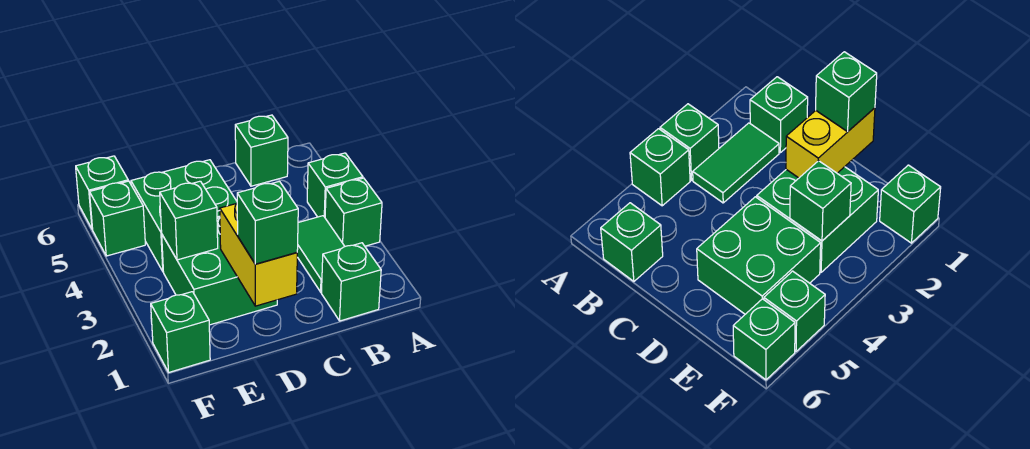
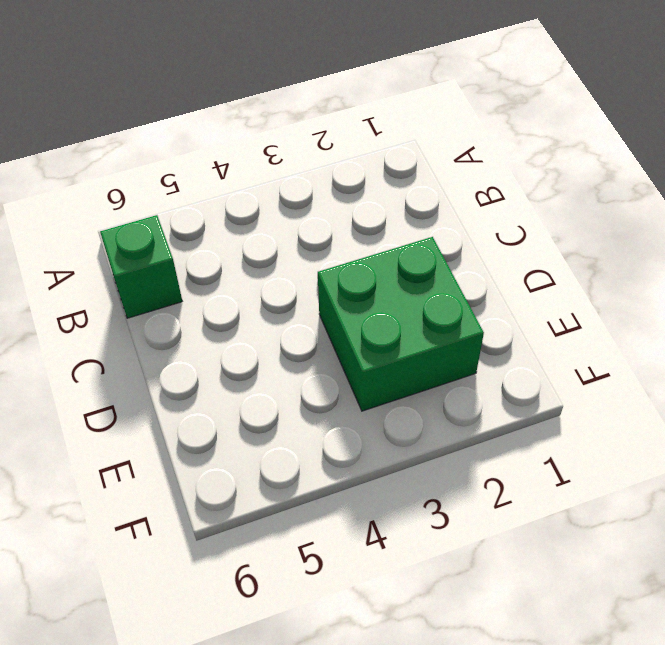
none -> green brick A3 level 1
none -> green brick A4 level 1
none -> green brick B1 level 1

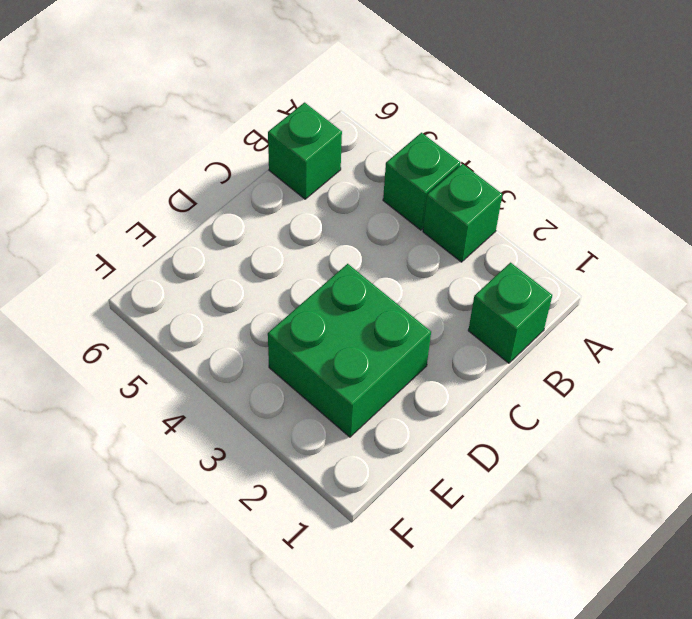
none -> green tile B2:B3 level 1
none -> green brick D4:E5 level 1
none -> green brick F1 level 1

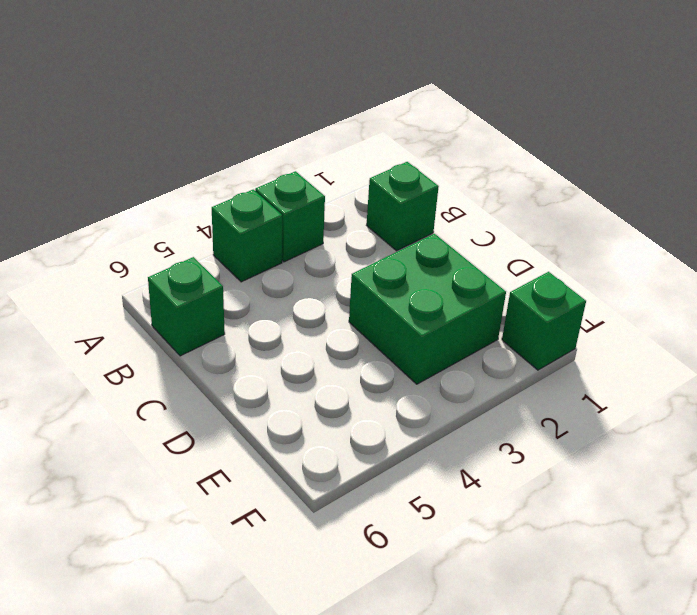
none -> green tile B2:B3 level 1
none -> green brick D4:E5 level 1
none -> green brick F5 level 1

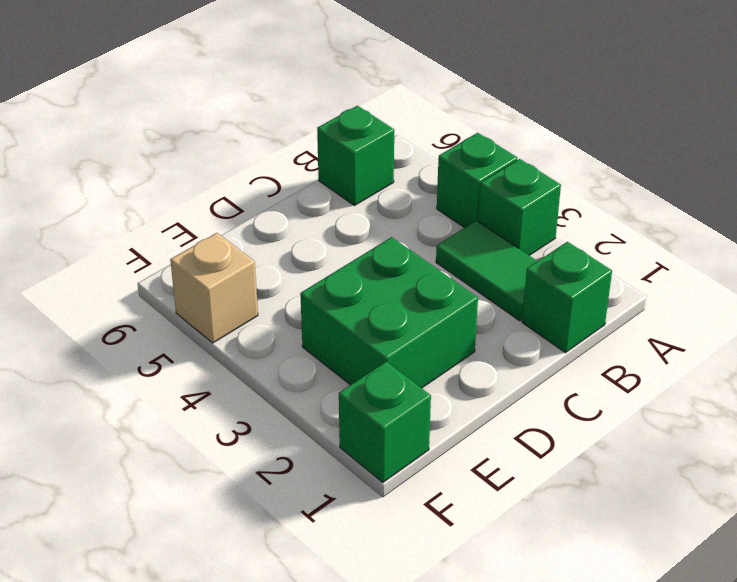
tan brick F5 level 1 -> green brick F5 level 1
none -> green brick D4:E5 level 1
none -> green brick F6 level 1
none -> yellow brick D1:D2 level 2

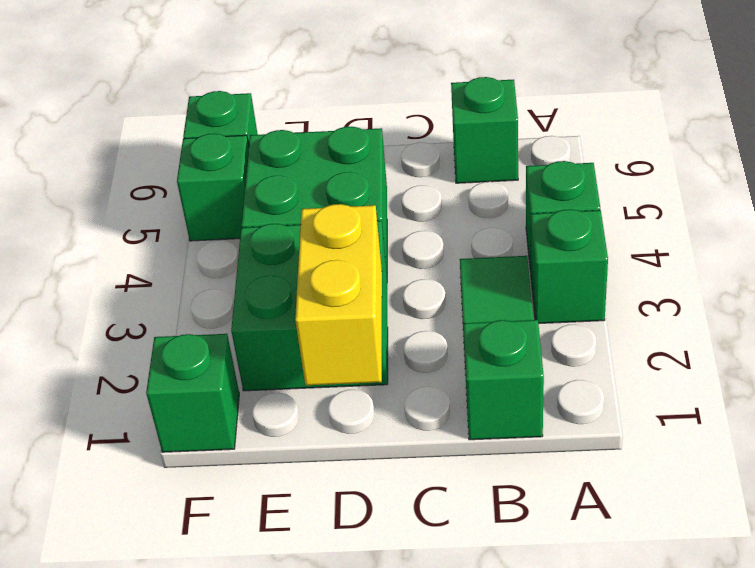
none -> green brick E3 level 2
none -> green brick D1 level 3

